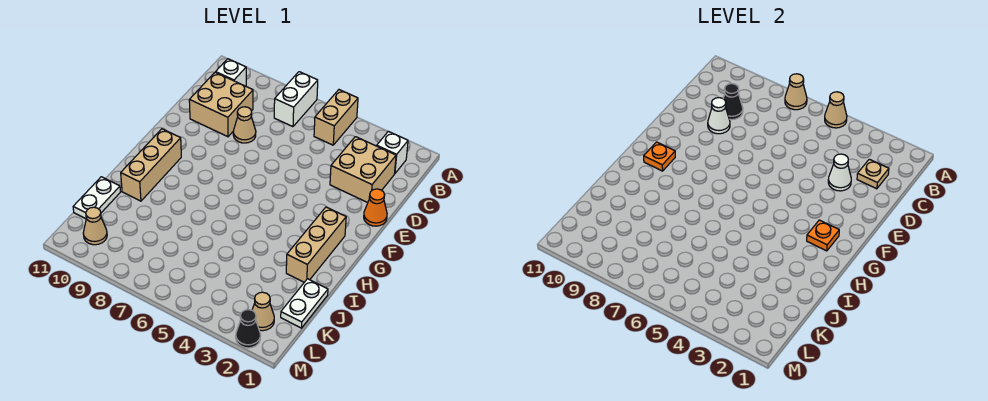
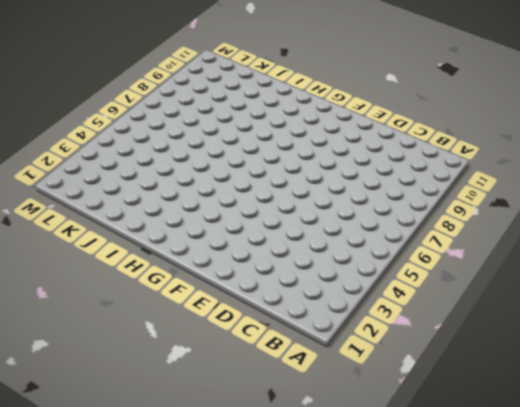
none -> tan brick A5:B5 level 1
none -> white brick A7:B7 level 1
none -> white brick B2 level 1

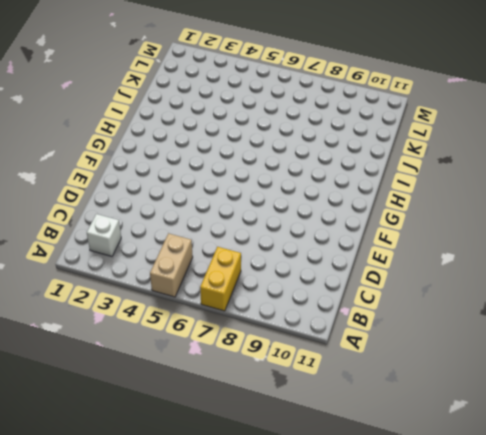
yellow brick A7:B7 level 1 -> white brick A7:B7 level 1
none -> white brick B10 level 1
none -> tan brick C2:D3 level 1
none -> tan brick C9:D10 level 1

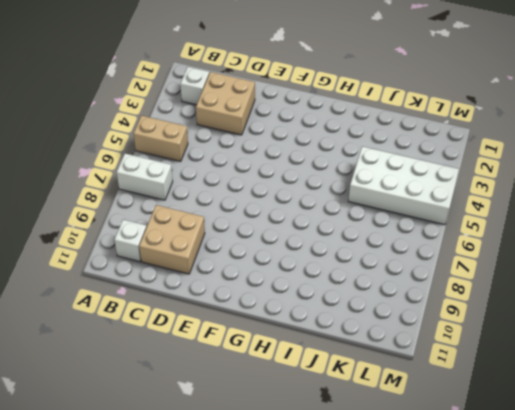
white brick J4:M5 level 1 -> none
none -> tan cone D8 level 1
none -> orange cone E1 level 1
none -> tan brick G2:I2 level 1

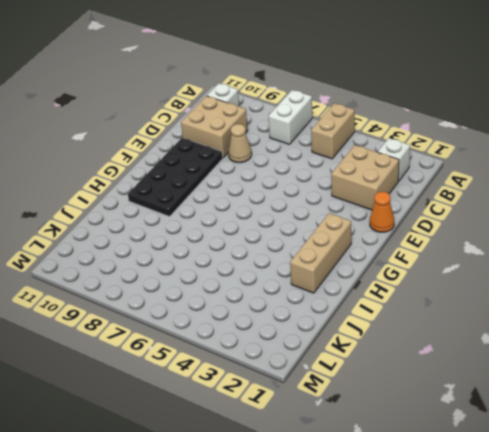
black plate E9:H10 level 1 -> tan brick G10:I10 level 1
none -> white plate J1:K1 level 1
none -> white plate J11:K11 level 1
none -> tan cone L2 level 1

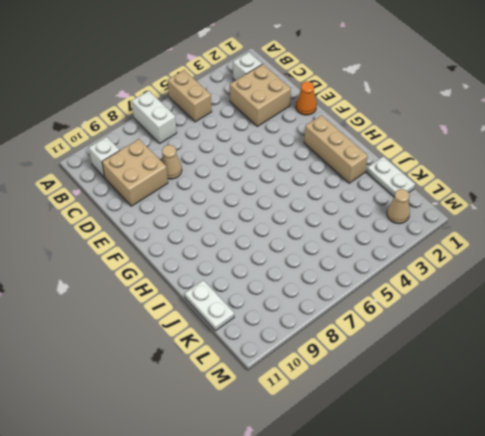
none -> tan brick G10:I10 level 1
none -> tan cone L10 level 1
none -> black cone M2 level 1

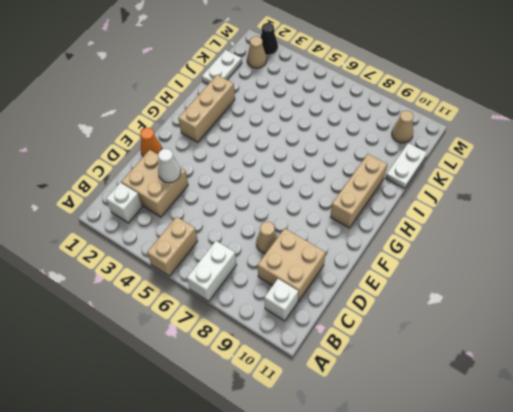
none -> tan cone A5 level 2
none -> tan cone A7 level 2
none -> tan plate C2 level 2

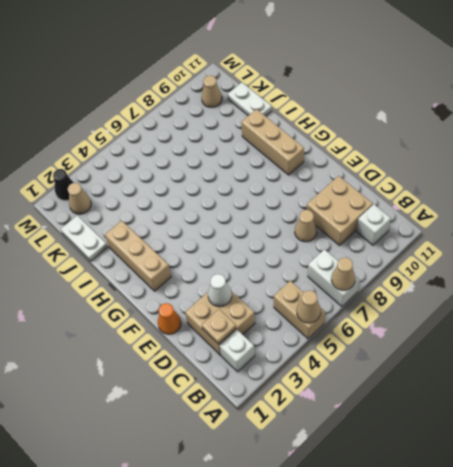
none -> black cone C9 level 2
none -> white cone D9 level 2
none -> orange plate G2 level 2

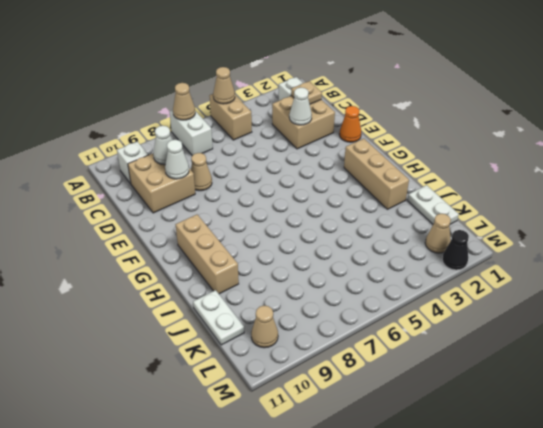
white cone C9 level 2 -> black cone C9 level 2
none -> orange plate G2 level 2
none -> orange plate G10 level 2

